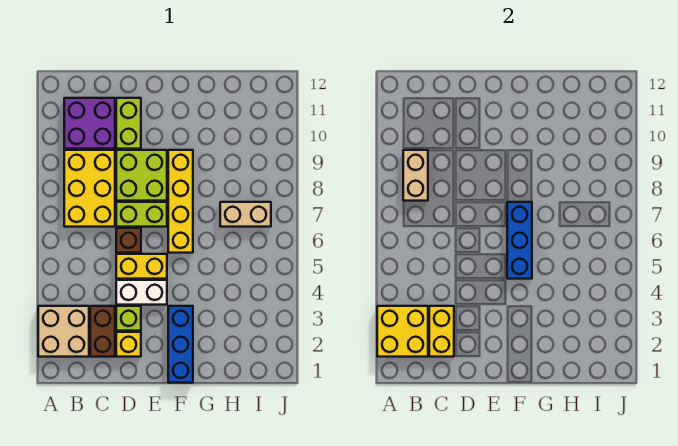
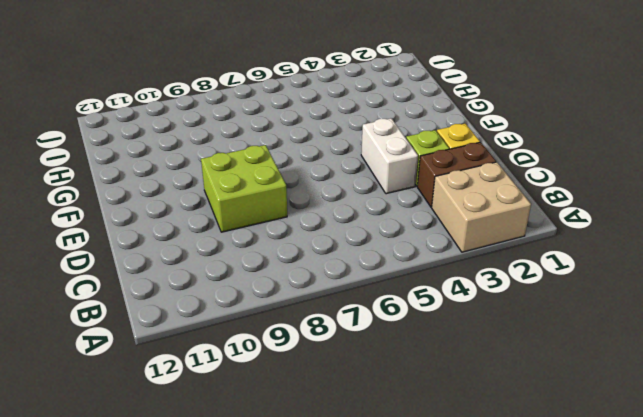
none -> yellow brick B7:C9 level 1
none -> purple brick B10:C11 level 1
none -> yellow brick D5:E5 level 1

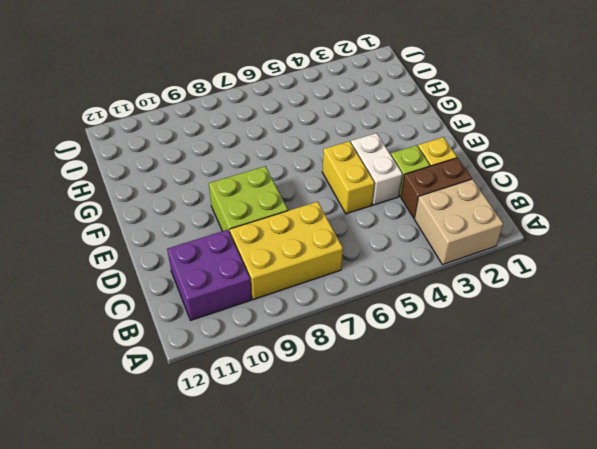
none -> brown brick D6 level 1
none -> lime brick D7:E7 level 1
none -> lime brick D10:D11 level 1

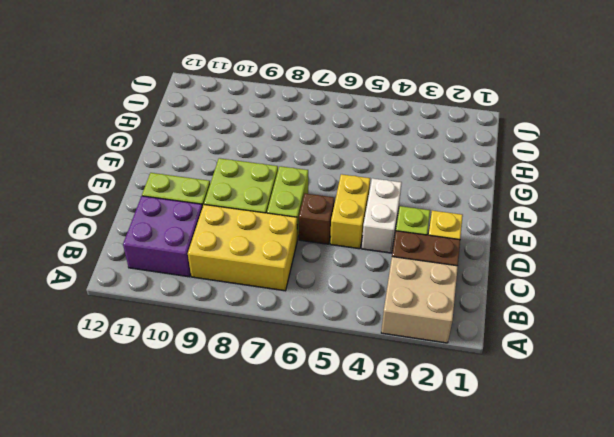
none -> blue brick F1:F3 level 1
none -> yellow brick F6:F9 level 1
none -> tan brick H7:I7 level 1

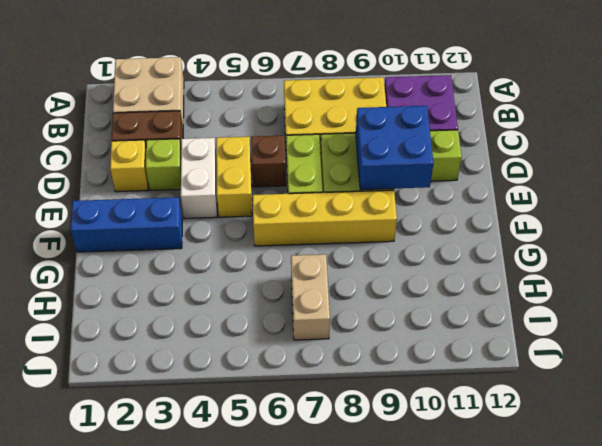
blue brick D9:E10 level 2 -> none
none -> yellow brick A2:B3 level 2
none -> tan brick B8:B9 level 2
none -> yellow brick C2:C3 level 2

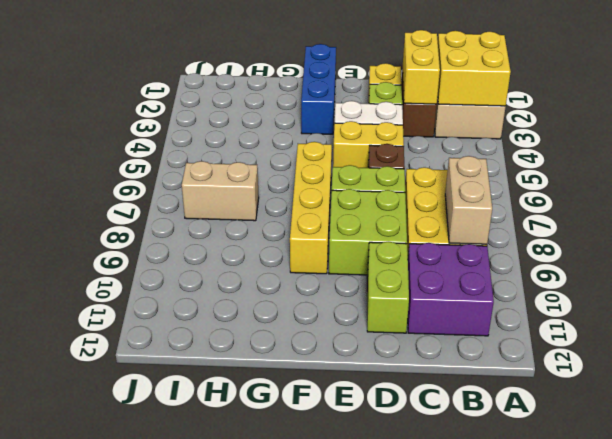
none -> blue brick F5:F7 level 2

